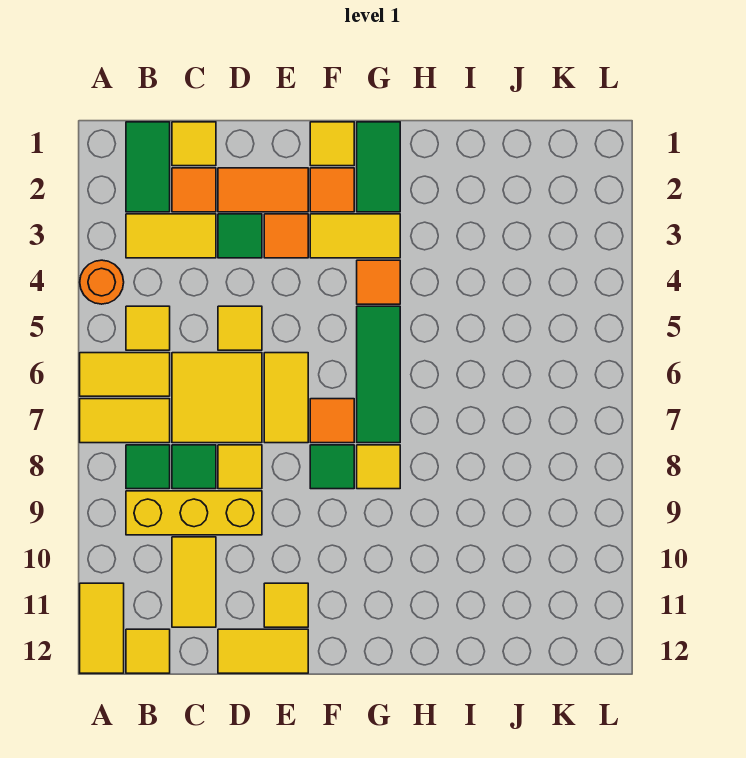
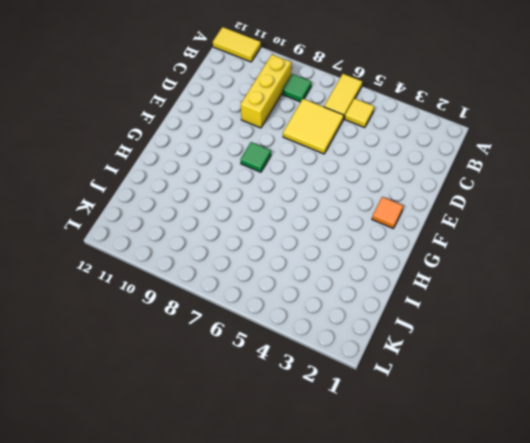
none -> orange round brick A4 level 1
none -> yellow tile A7:B7 level 1
none -> green tile B1:B2 level 1
none -> yellow tile B3:C3 level 1

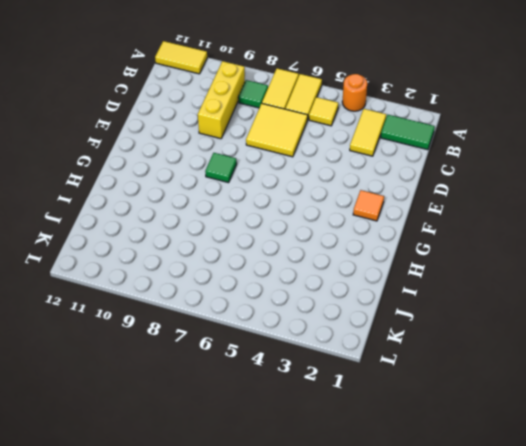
none -> yellow tile B12 level 1
none -> yellow tile C1 level 1
none -> orange tile C2 level 1
none -> green tile C8 level 1

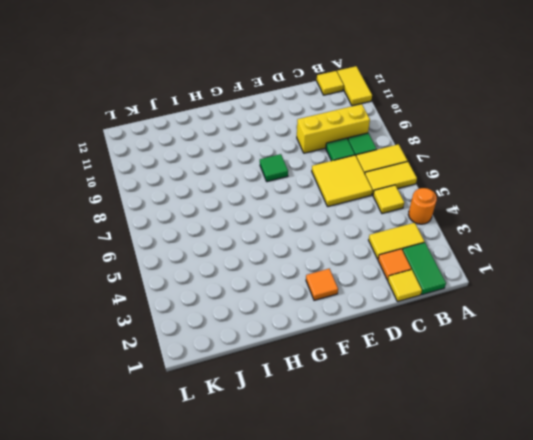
none -> yellow tile C10:C11 level 1
none -> orange tile D2:E2 level 1
none -> green tile D3 level 1
none -> yellow tile D5 level 1

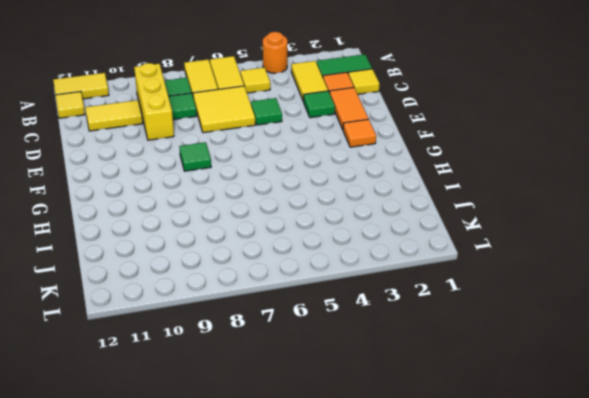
green tile D5 level 1 -> yellow tile D5 level 1
none -> yellow tile D8 level 1
none -> yellow tile D12:E12 level 1
none -> orange tile E3 level 1
none -> yellow tile E6:E7 level 1

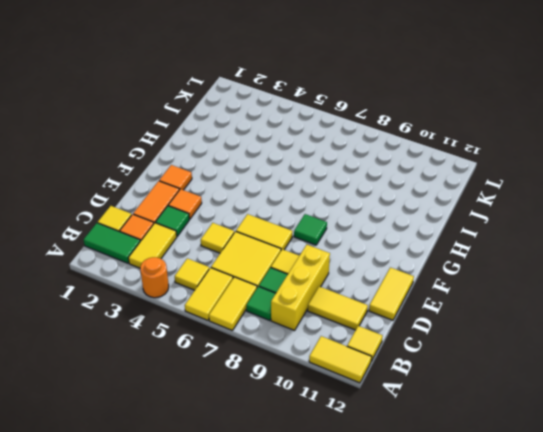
none -> yellow tile E11 level 1
none -> yellow tile F1 level 1
none -> yellow tile F3:G3 level 1
none -> orange tile F7 level 1

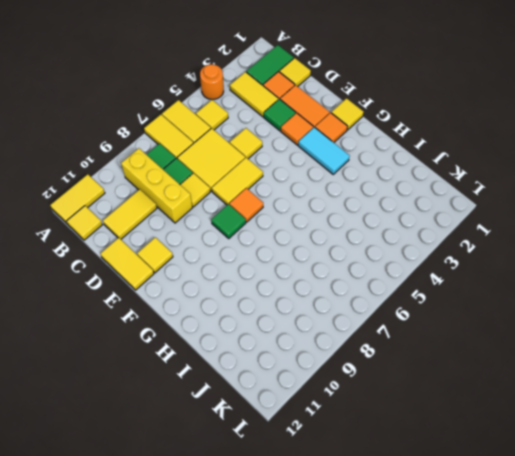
cyan tile F3:G3 level 1 -> yellow tile F3:G3 level 1
none -> green tile G1:G2 level 1
none -> orange tile G4 level 1
none -> green tile G5:G7 level 1
none -> yellow tile G8 level 1

